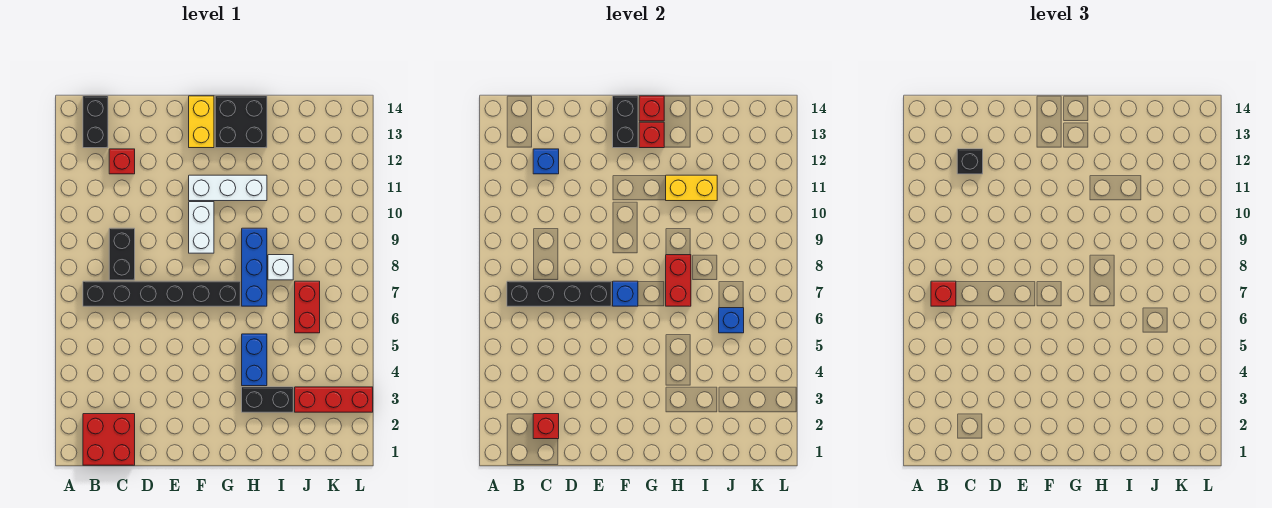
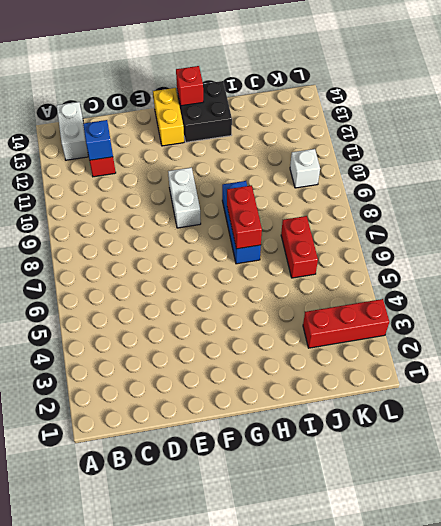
white brick B13:B14 level 1 -> black brick B13:B14 level 1
white brick K10 level 1 -> white brick I8 level 1
none -> red brick B1:C2 level 1
none -> black brick B7:G7 level 1
none -> black brick C8:C9 level 1

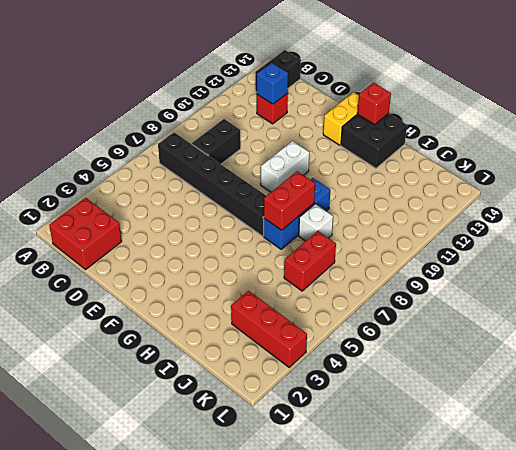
none -> white brick F11:H11 level 1
none -> black brick H3:I3 level 1
none -> blue brick H4:H5 level 1

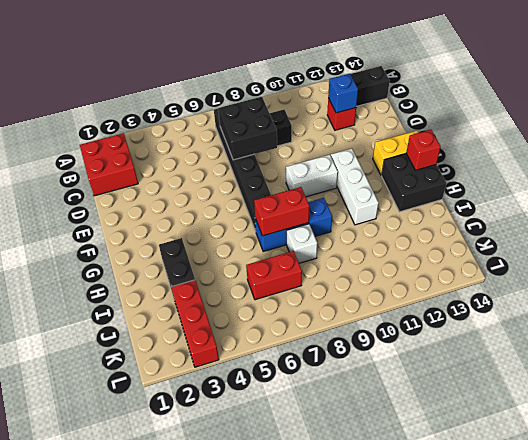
black brick C7:D8 level 2 -> black brick B7:E7 level 2
none -> blue brick H4:H5 level 1
none -> red brick C2 level 2
none -> blue brick F7 level 2

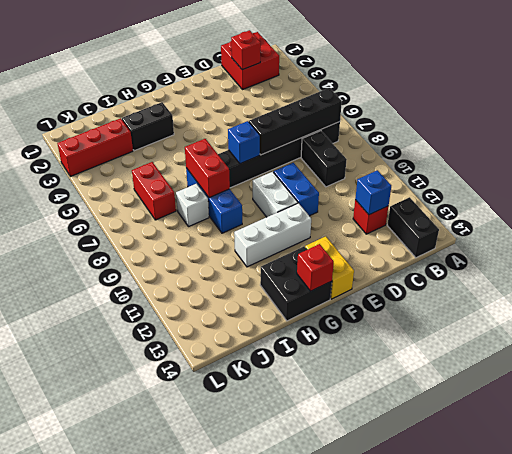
blue brick E9:E10 level 1 -> blue brick H4:H5 level 1
none -> black brick F13:F14 level 2
none -> red brick G13 level 2
none -> yellow brick H11:I11 level 2

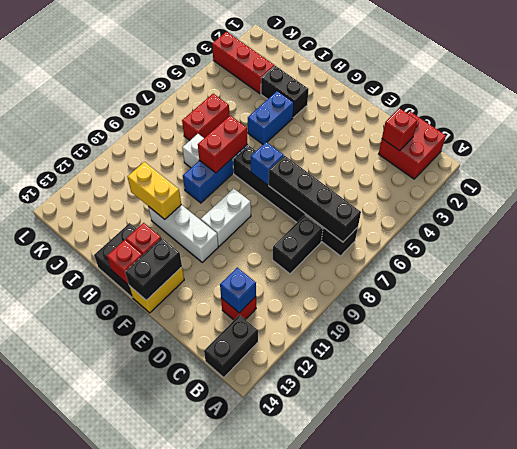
none -> blue brick J6 level 2
none -> red brick B7 level 3
none -> black brick C12 level 3

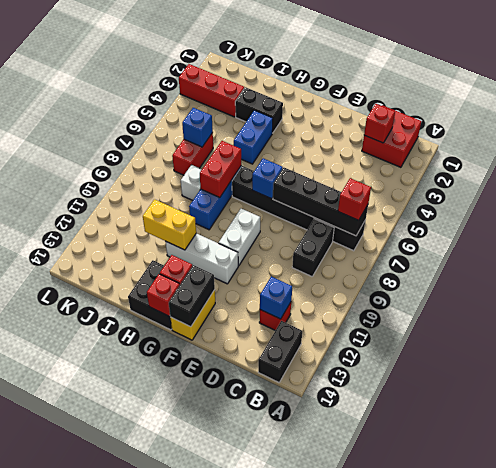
none -> black brick C12 level 3

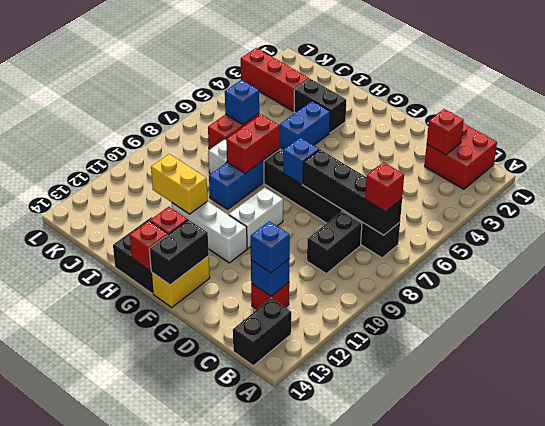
blue brick C12 level 3 -> black brick C12 level 3

